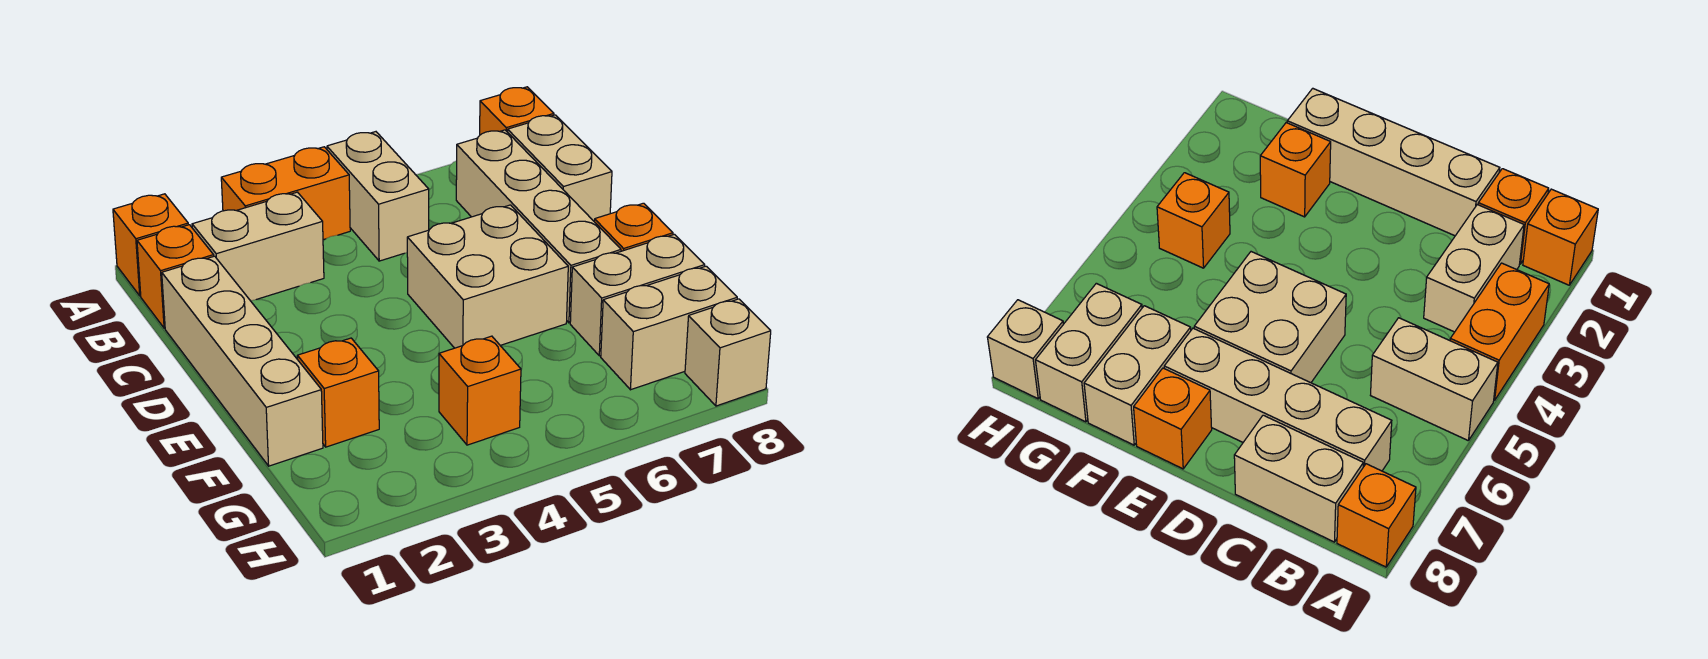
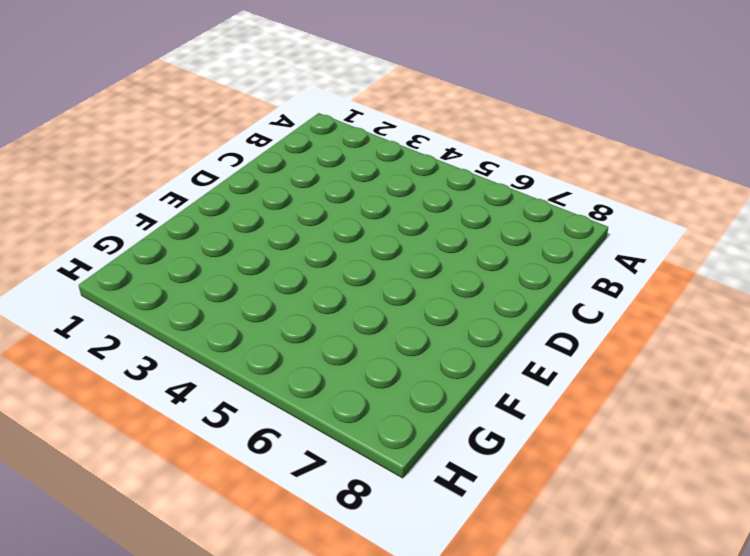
none -> orange brick A1 level 1
none -> orange brick A3:A4 level 1
none -> tan brick A5:B5 level 1

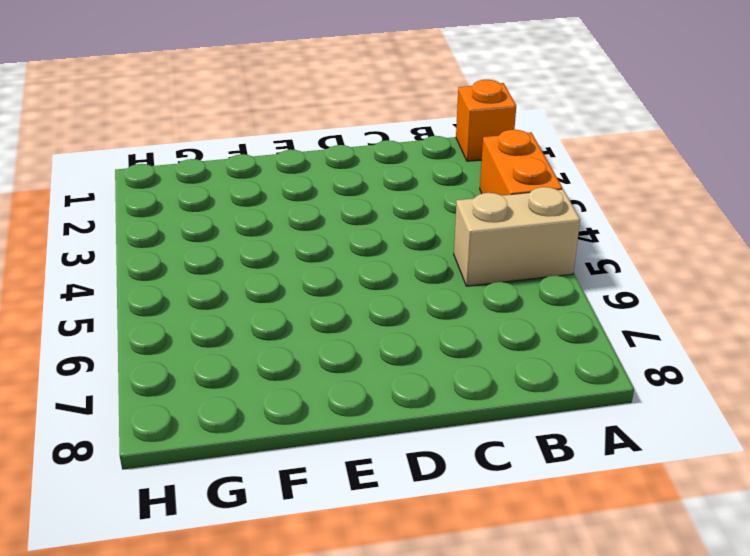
none -> orange brick A8 level 1
none -> orange brick B1 level 1
none -> tan brick B2:B3 level 1

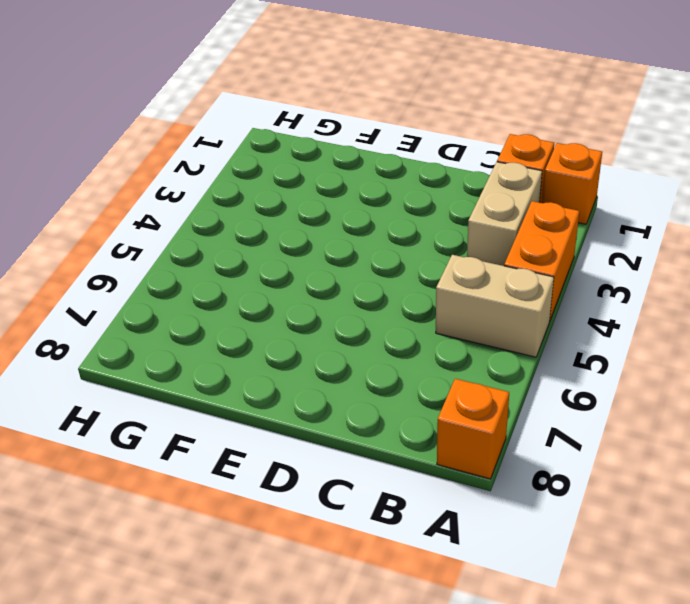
none -> tan brick B7:E7 level 1
none -> tan brick B8:C8 level 1
none -> tan brick C1:F1 level 1

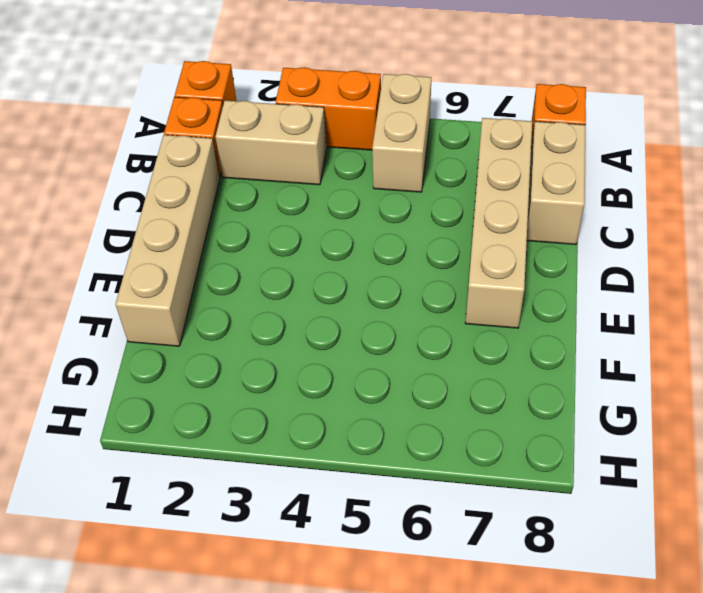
none -> tan brick D5:E6 level 1
none -> orange brick E8 level 1
none -> orange brick F2 level 1

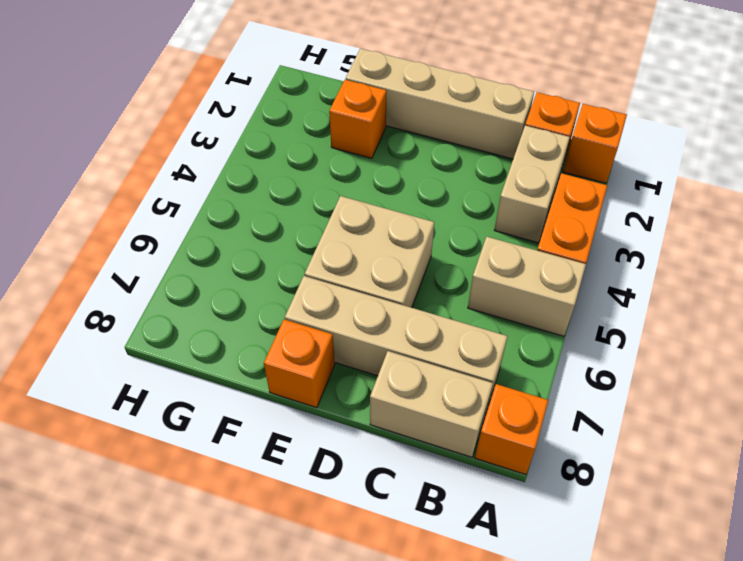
none -> tan brick F7:F8 level 1
none -> orange brick G4 level 1
none -> tan brick G7:G8 level 1

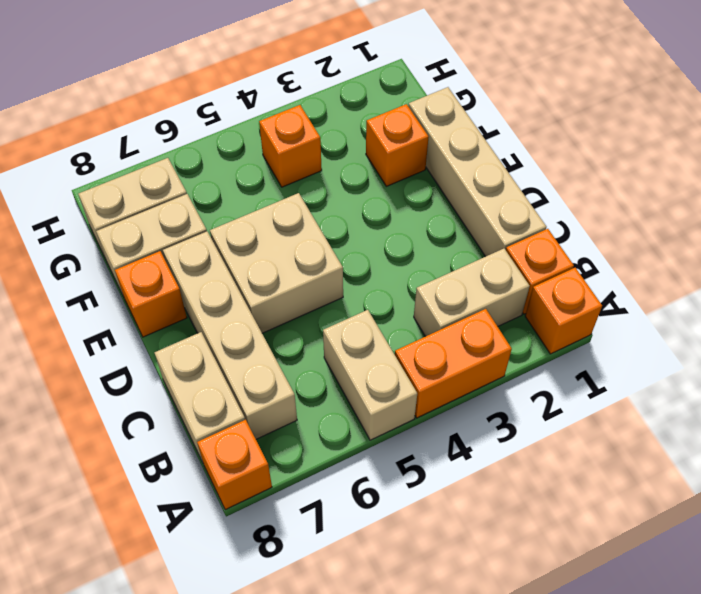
none -> tan brick H8 level 1

